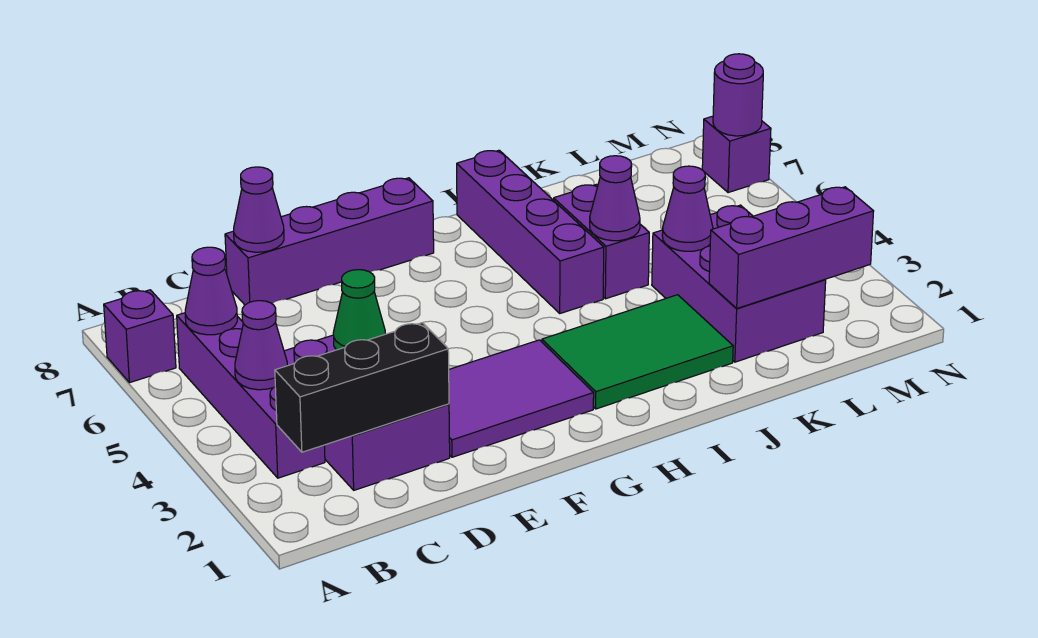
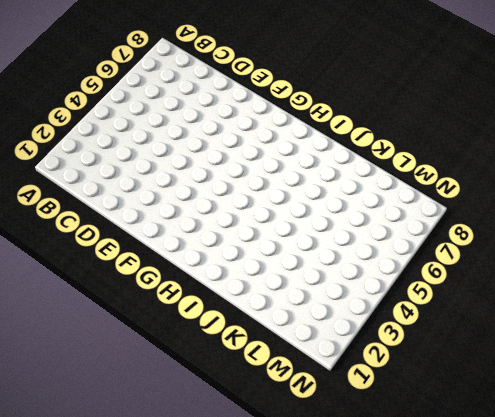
none -> purple brick A7 level 1
none -> purple brick B3:B6 level 1
none -> purple brick C2:D4 level 1

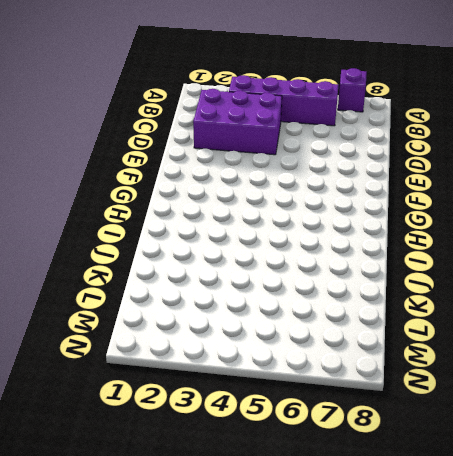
none -> purple brick D8:G8 level 1
none -> purple tile E2:G3 level 1
none -> green tile H2:J3 level 1

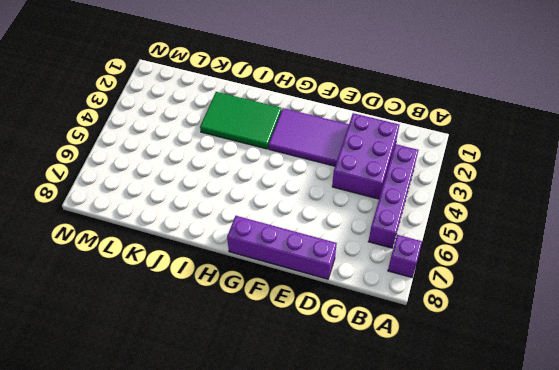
none -> purple brick I5:I8 level 1
none -> purple brick J5:J6 level 1
none -> purple brick K2:L4 level 1

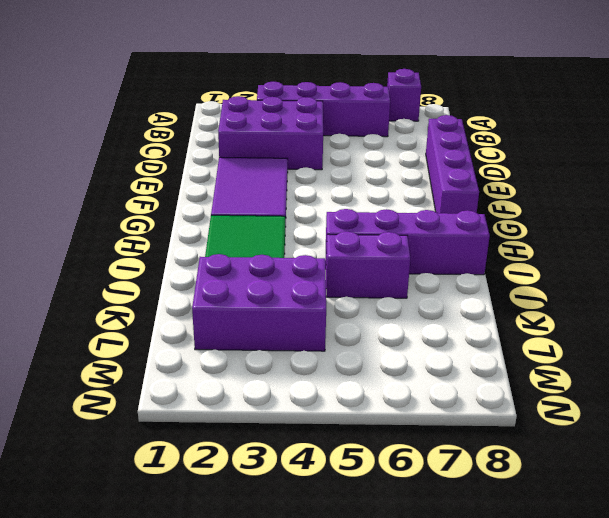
none -> purple brick N7 level 1
none -> black brick B2:D2 level 2
none -> purple cone B4 level 2

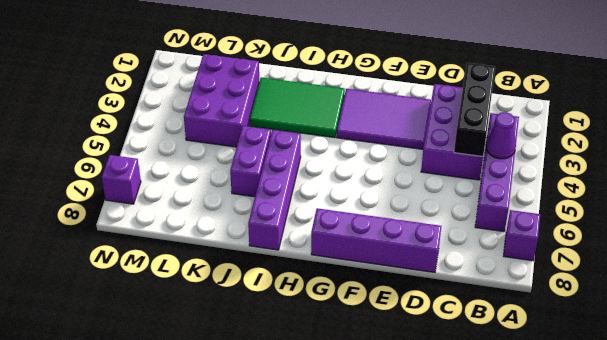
black brick C2:C4 level 2 -> black brick B2:D2 level 2
none -> purple cone B6 level 2
none -> green cone D4 level 2
none -> purple cone D8 level 2

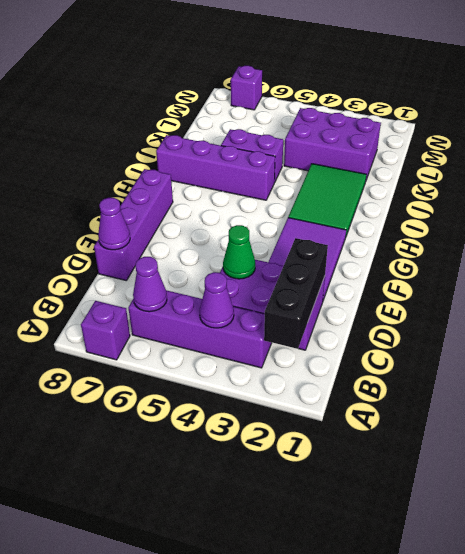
none -> purple cone J5 level 2
none -> purple brick K2:M2 level 2
none -> purple cone K4 level 2

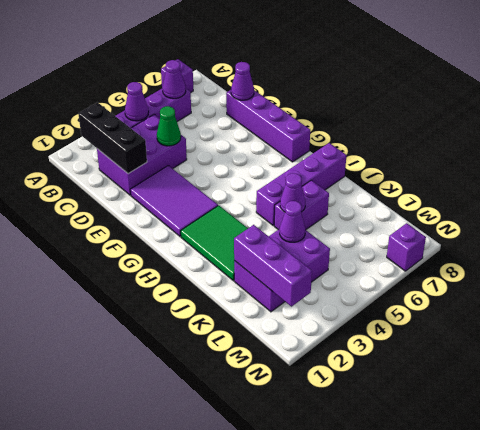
none -> purple round brick N7 level 2

